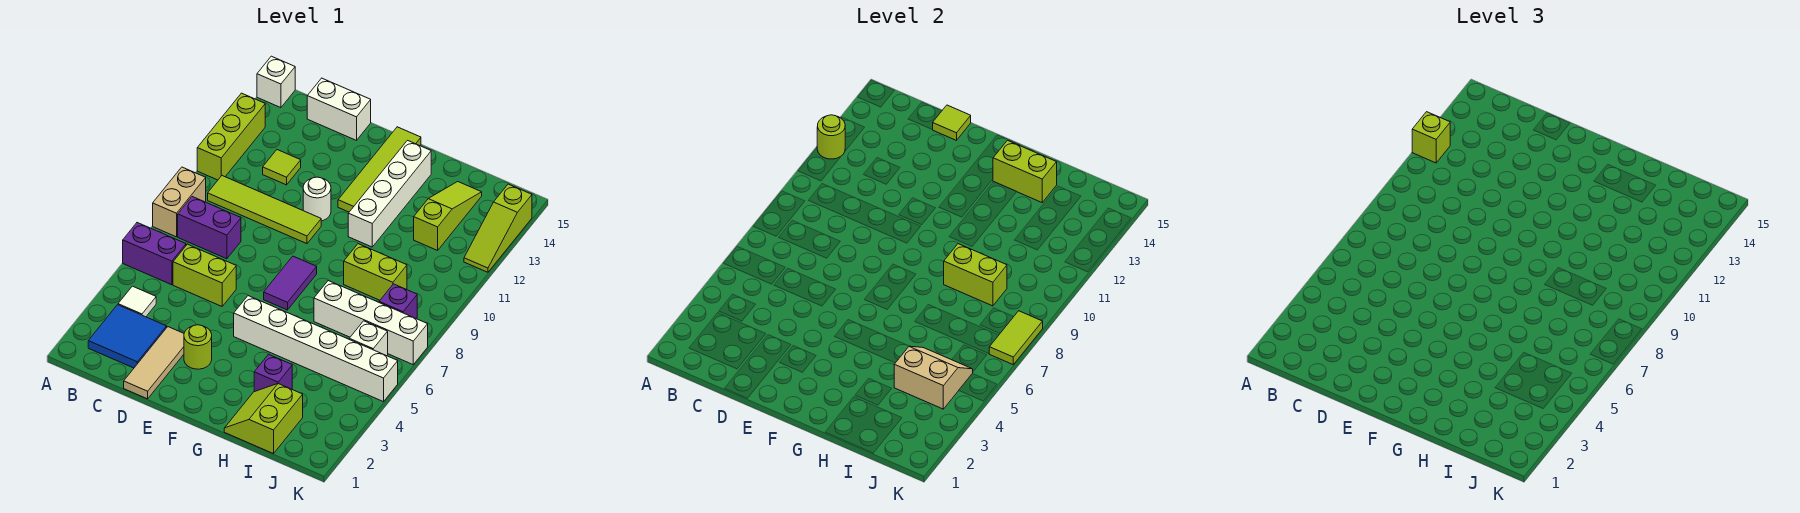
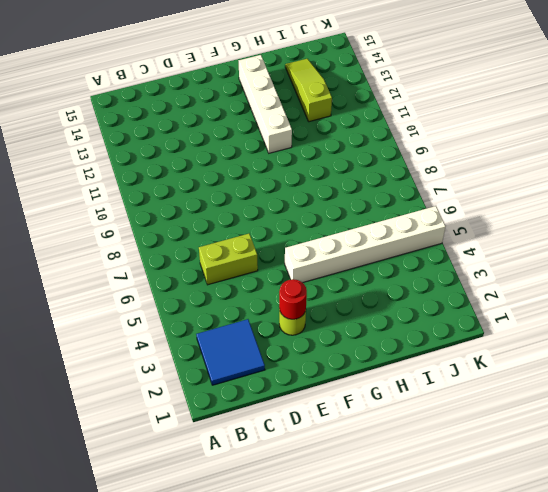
red round brick E3 level 2 -> none
none -> purple brick A6:B6 level 1
none -> tan brick A8:A9 level 1
none -> lime brick A11:A13 level 1
none -> white brick A15 level 1

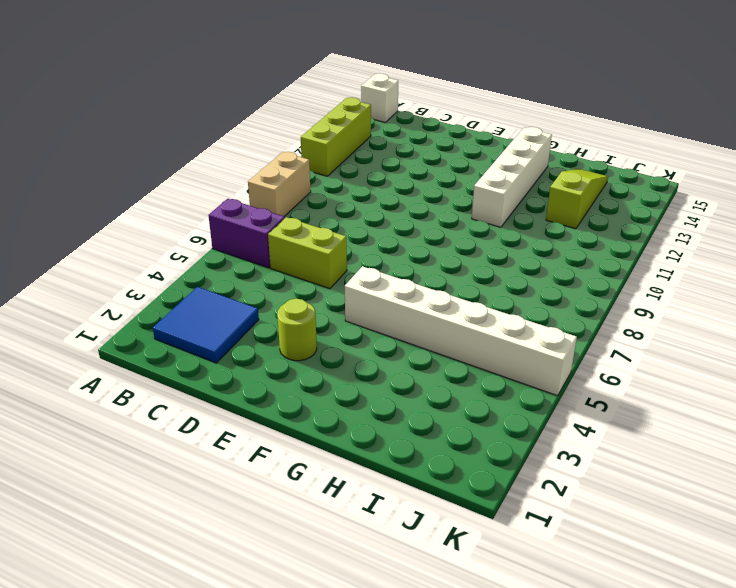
none -> white tile B4 level 1
none -> purple brick B8:C8 level 1
none -> lime tile B10:E10 level 1
none -> lime tile C12 level 1

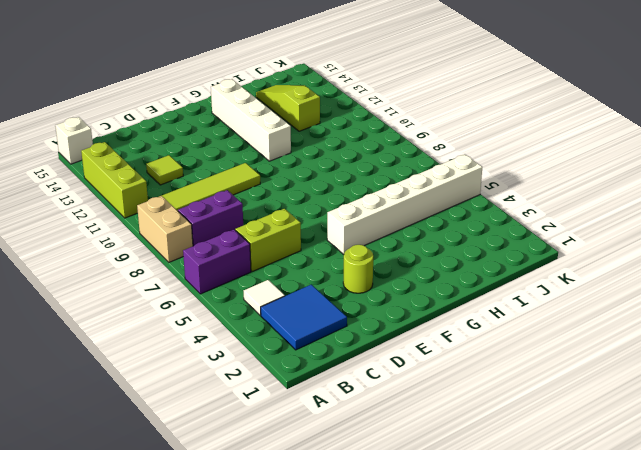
none -> white brick C15:D15 level 1
none -> tan tile D1:D3 level 1
none -> white round brick E11 level 1
none -> purple tile F7:F8 level 1

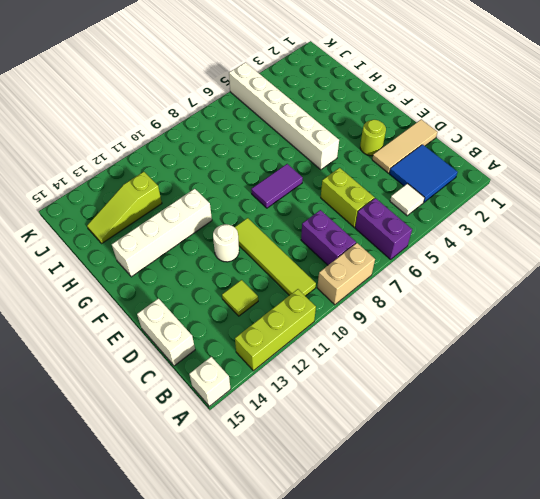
none -> lime tile F12:F15 level 1
none -> lime slope H1:I2 level 1 top I
none -> purple brick H3 level 1
none -> white brick H7:K7 level 1

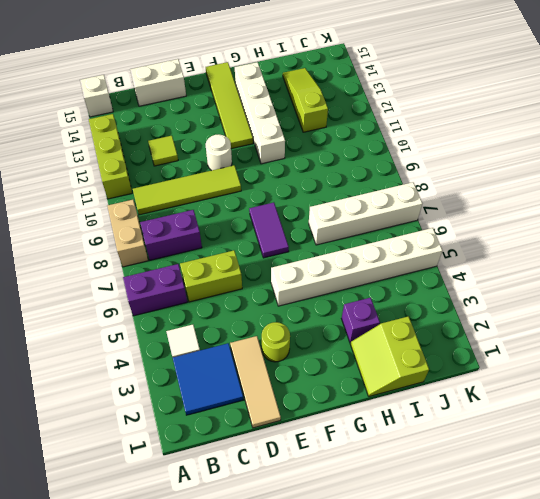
none -> lime brick H9:I9 level 1
none -> white brick J6 level 1
none -> purple brick J8 level 1
none -> lime slope K12:K14 level 1 top 14

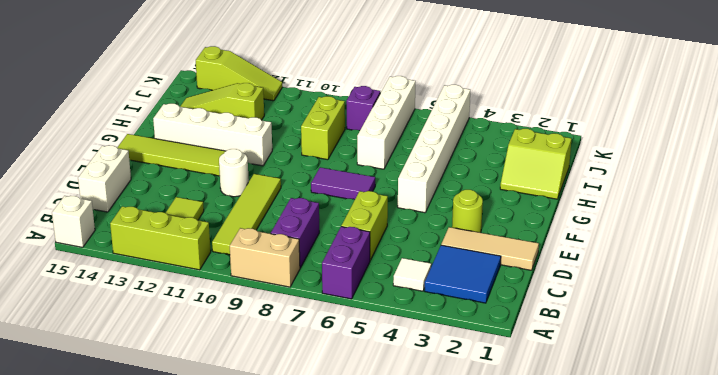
none -> purple brick H3 level 1
none -> white brick J6 level 1
none -> lime round brick A12 level 2
none -> lime tile D15 level 2

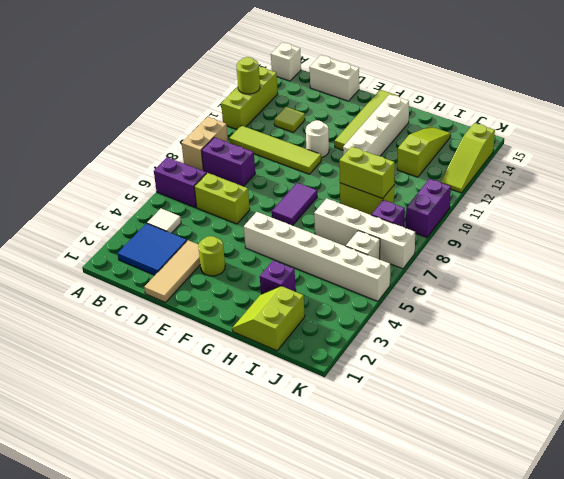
purple brick K9:K10 level 1 -> none
none -> lime tile D15 level 2
none -> lime brick G14:H14 level 2
none -> tan slope I4:J5 level 2 top 4
none -> lime tile K7:K8 level 2

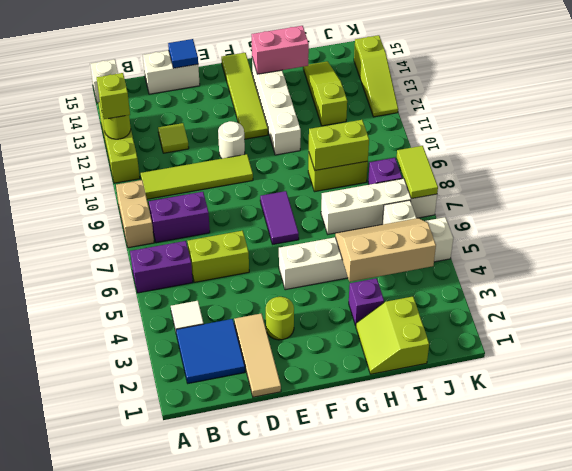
blue tile D15 level 2 -> lime tile D15 level 2
pink brick G14:H14 level 2 -> lime brick G14:H14 level 2
tan slope H4:J5 level 2 top 4 -> tan slope I4:J5 level 2 top 4

